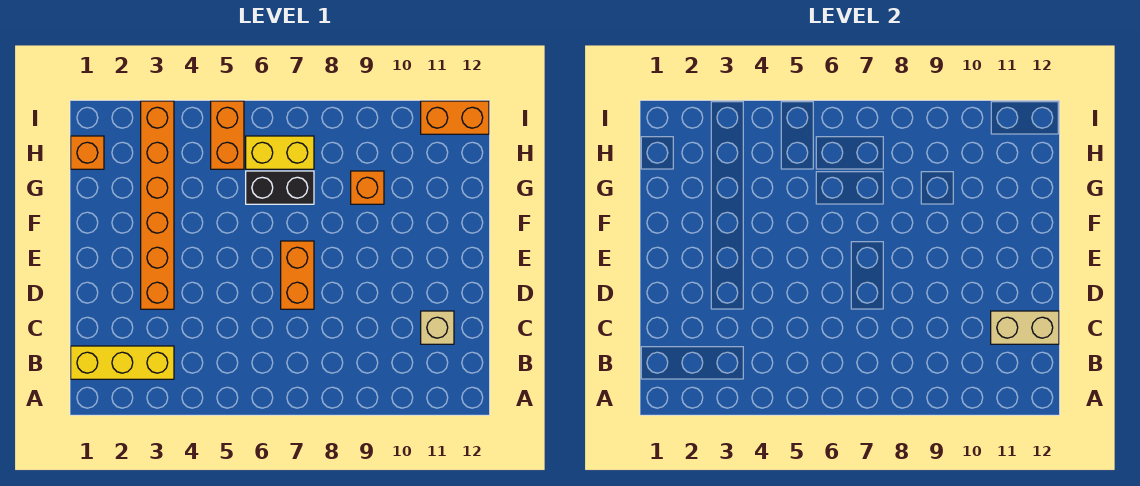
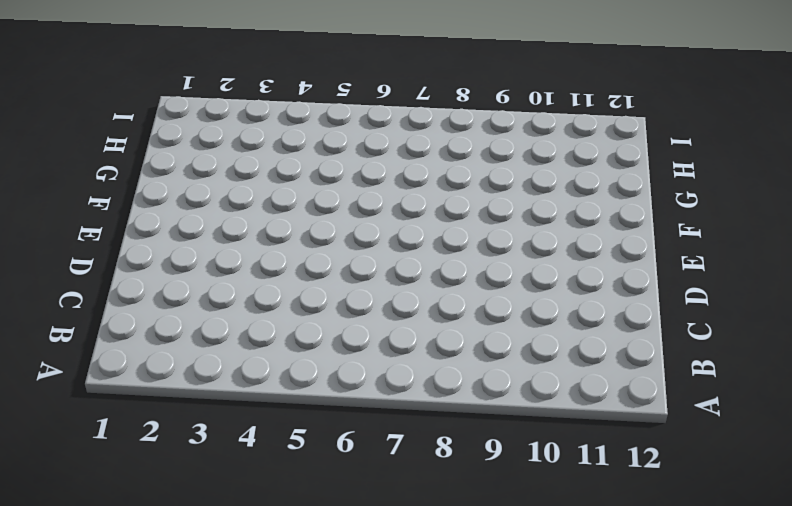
none -> yellow brick B1:B3 level 1
none -> tan brick C11 level 1

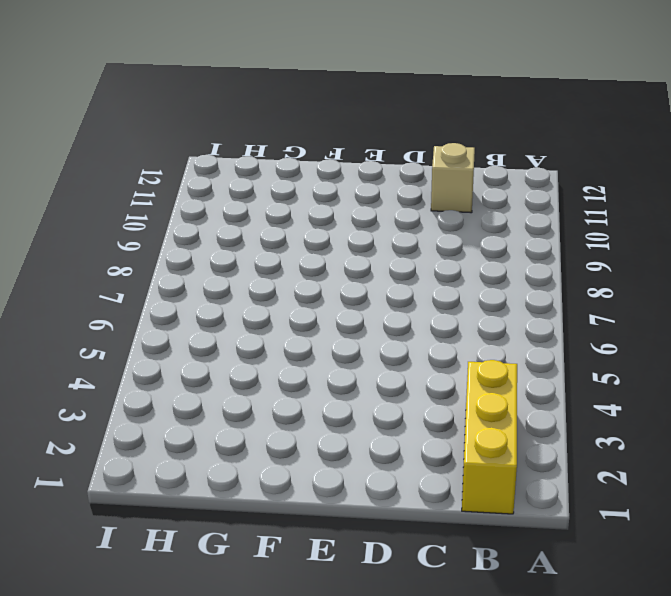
none -> orange brick D3:I3 level 1
none -> orange brick D7:E7 level 1

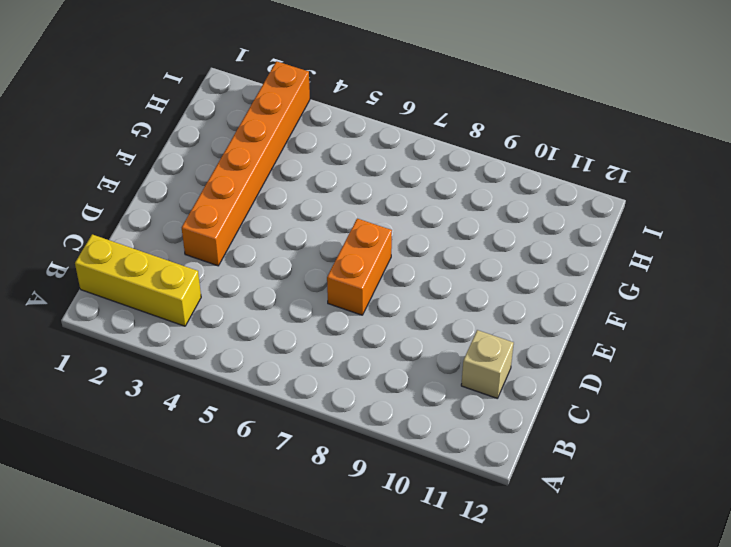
none -> black brick G6:G7 level 1
none -> orange brick G9 level 1

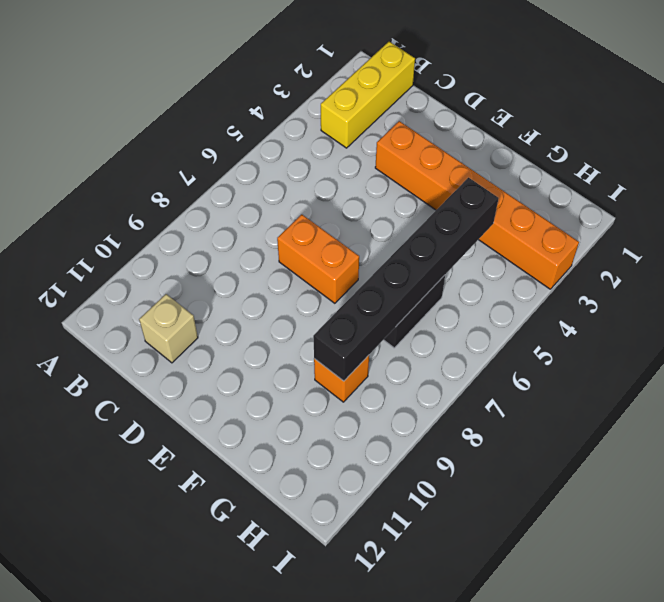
black brick G4:G9 level 2 -> none
none -> orange brick H1 level 1
none -> orange brick H5:I5 level 1

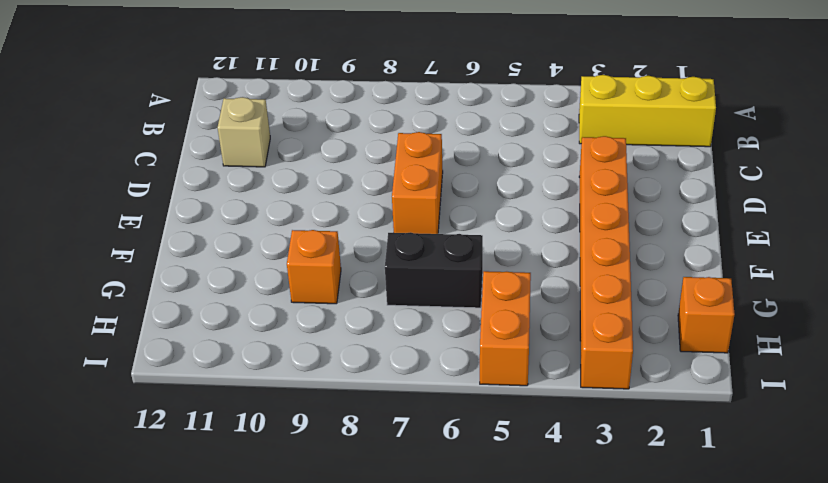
none -> yellow brick H6:H7 level 1
none -> orange brick I11:I12 level 1

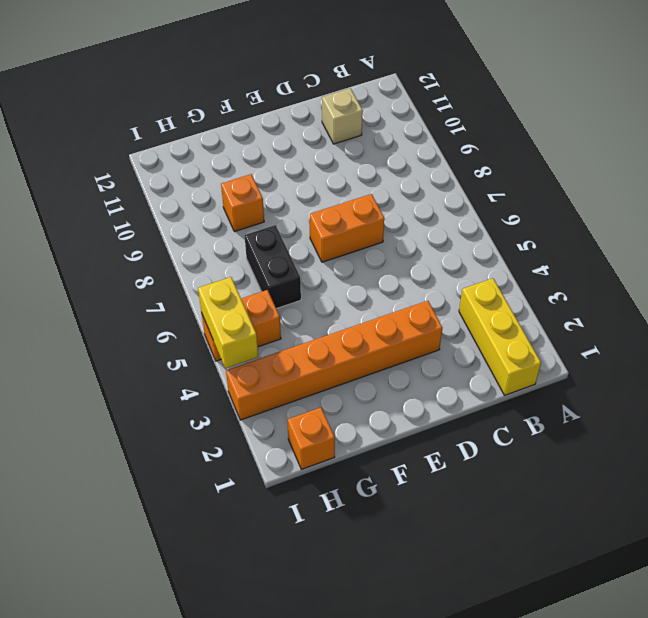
yellow brick I4:I5 level 2 -> yellow brick H6:H7 level 1
none -> orange brick I11:I12 level 1
none -> tan brick C11:C12 level 2

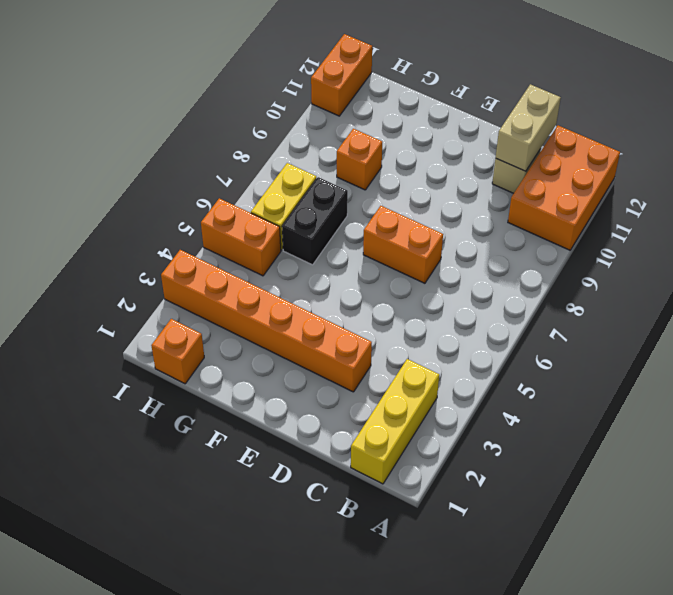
orange brick A10:B12 level 1 -> none

